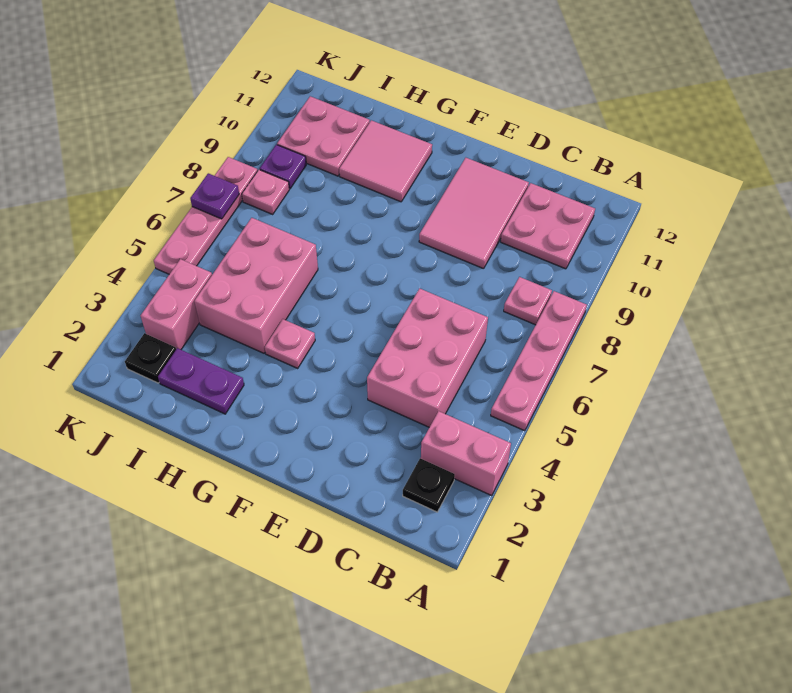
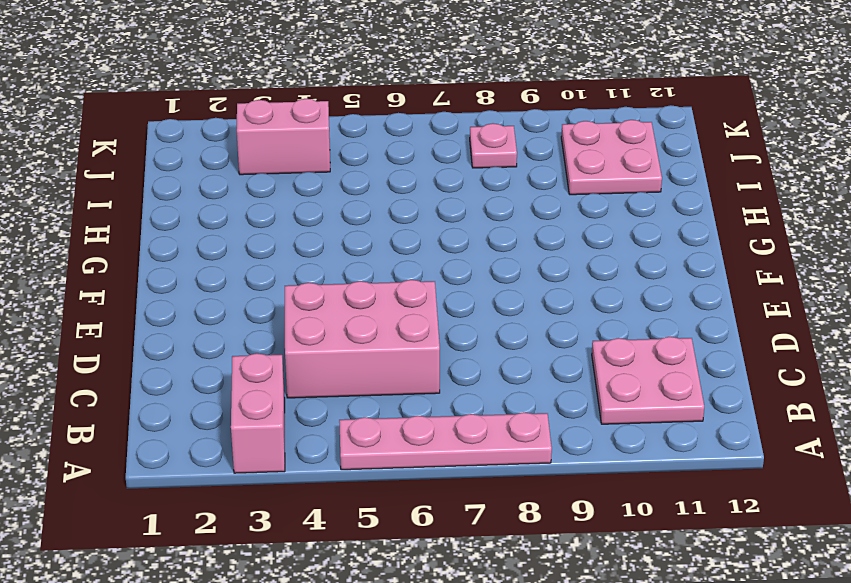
none -> black plate B2 level 1
none -> pink plate B8 level 1
none -> pink tile D9:E11 level 1

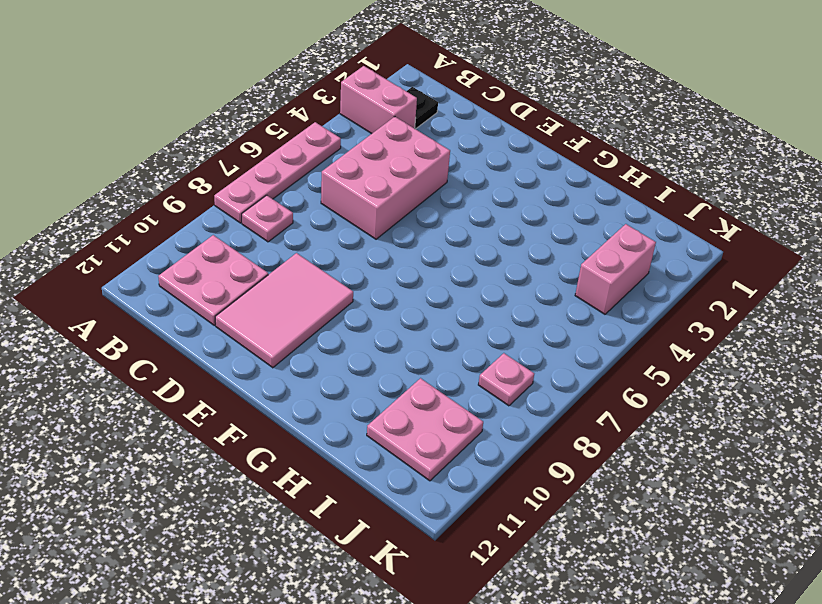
none -> pink plate G4 level 1
none -> pink tile G10:H11 level 1
none -> purple plate H2:I2 level 1

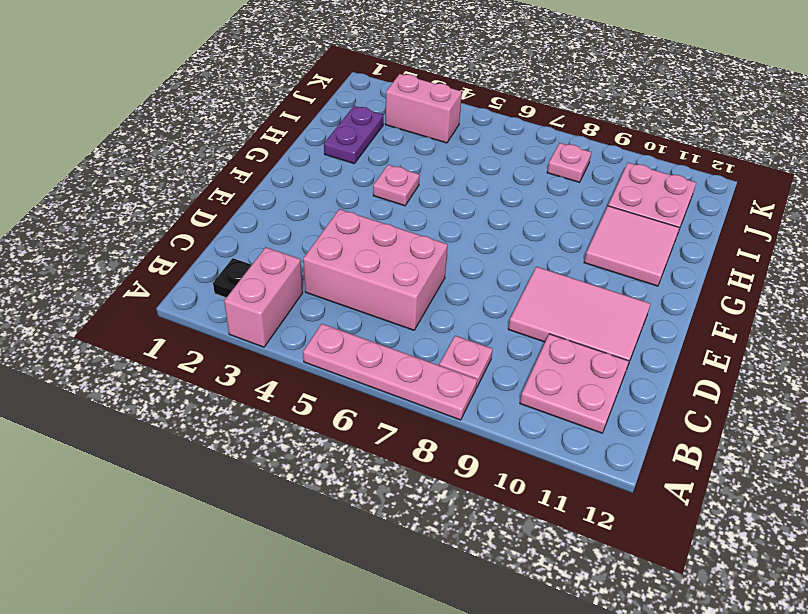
none -> pink brick H4:I6 level 1
none -> black plate J2 level 1
none -> purple plate J9 level 1

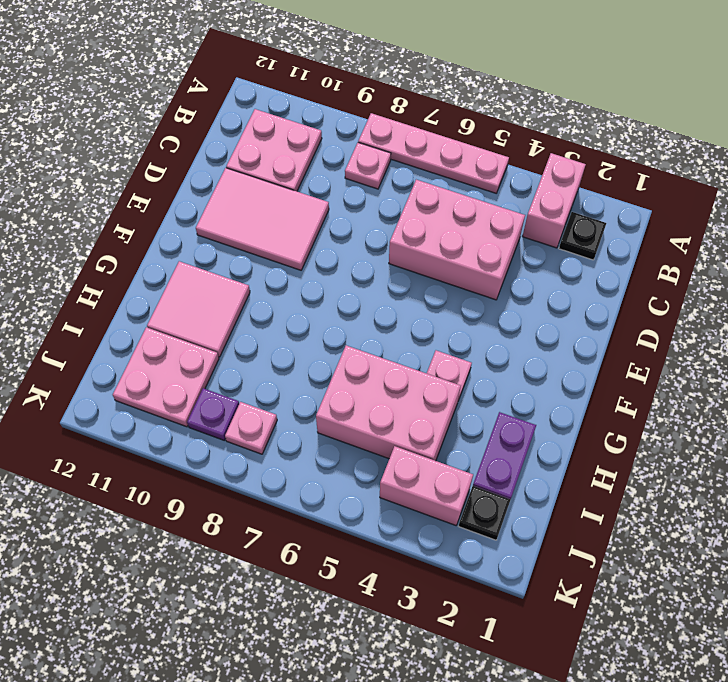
none -> pink plate K5:K8 level 1
none -> purple plate K7 level 2

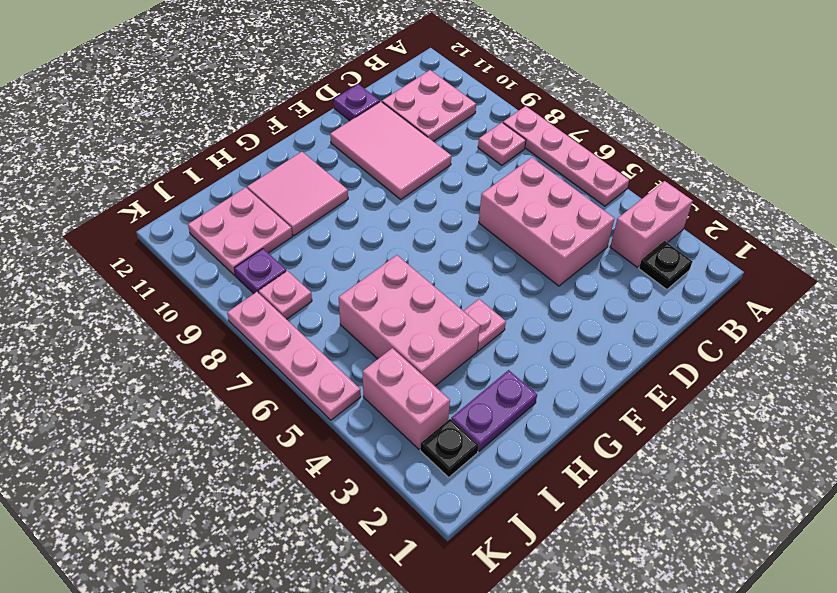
purple plate D12 level 1 -> purple plate K7 level 2

